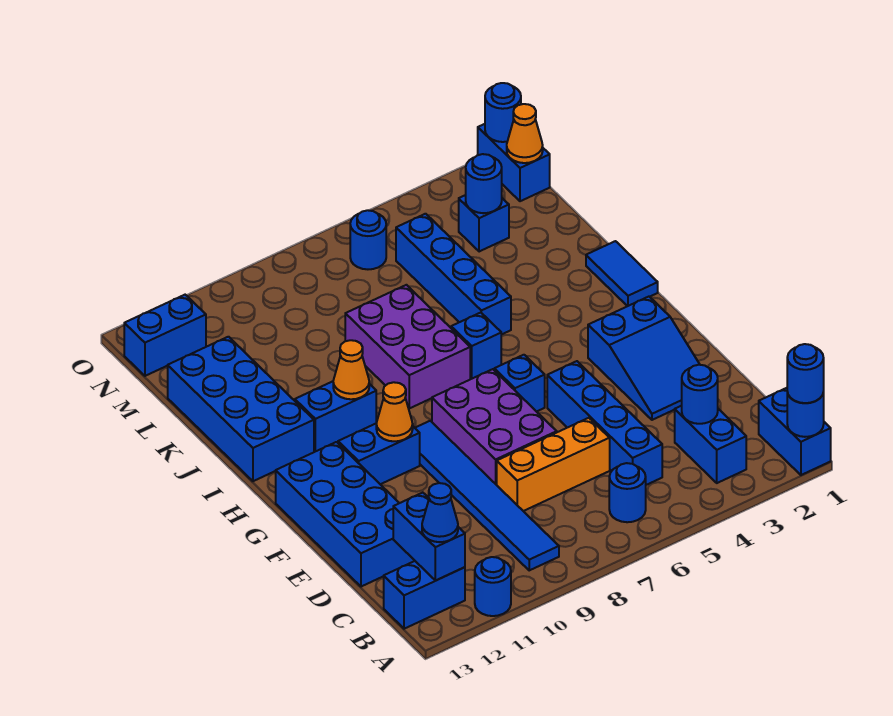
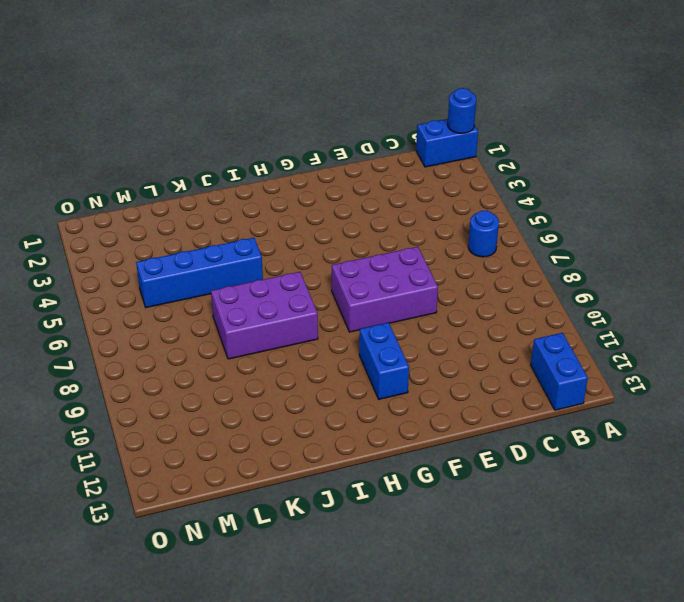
none -> blue round brick A11 level 1
none -> blue brick B3:C3 level 1
none -> blue tile B9:G9 level 1
none -> blue brick C5:F5 level 1

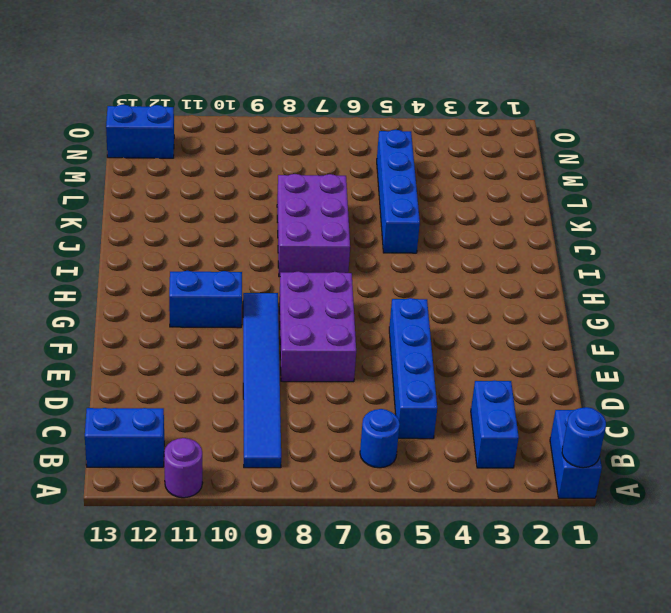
purple round brick A11 level 1 -> blue round brick A11 level 1
none -> orange brick D6:D8 level 1
none -> blue brick D12:G13 level 1
none -> blue slope E2:G3 level 1 top G
none -> blue brick G6 level 1

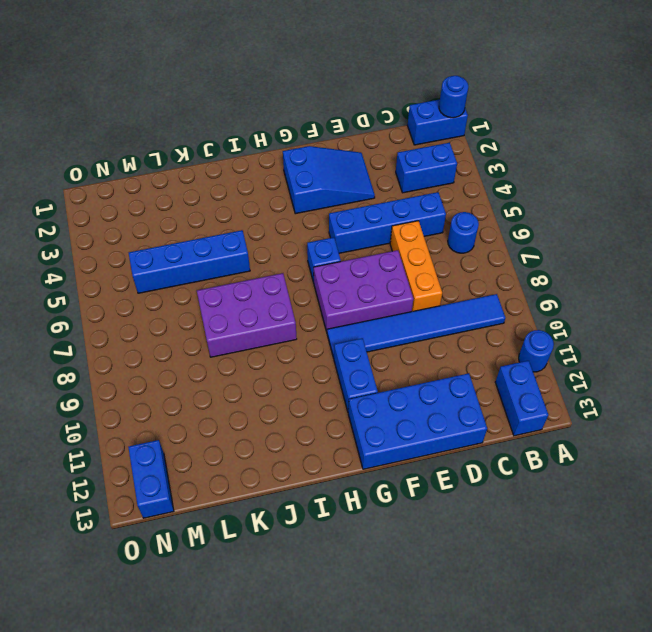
none -> blue tile I1:J1 level 1
none -> blue brick I6 level 1
none -> blue brick I10:I11 level 1
none -> blue brick I12:L13 level 1

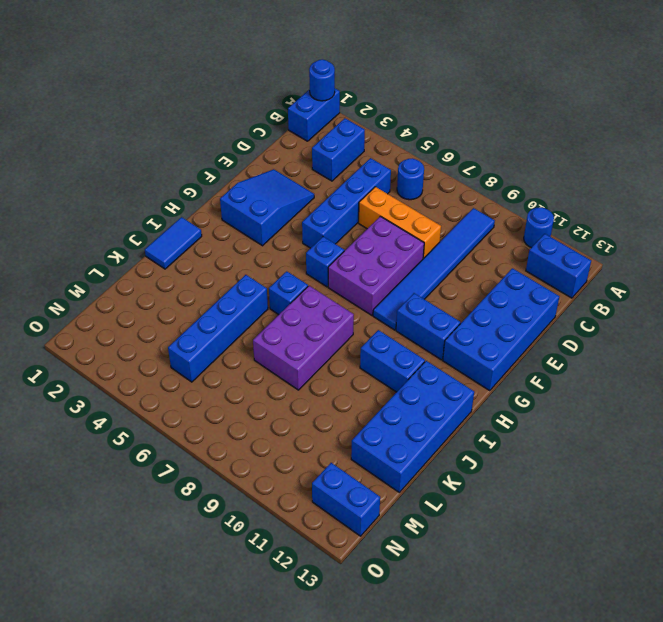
none -> blue brick M3 level 1
none -> blue brick N1:O1 level 1
none -> blue round brick N6 level 1
none -> blue brick B12:C12 level 2

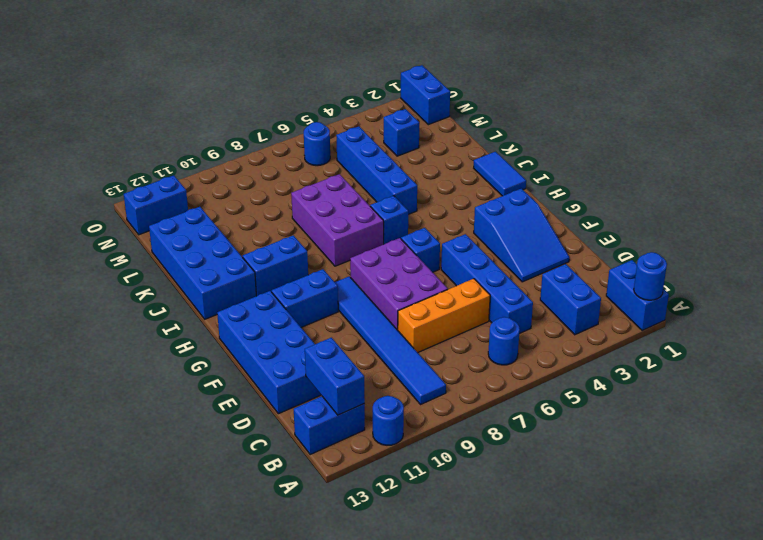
none -> blue round brick C3 level 2
none -> orange cone G10 level 2
none -> orange cone I10 level 2
none -> blue round brick M3 level 2

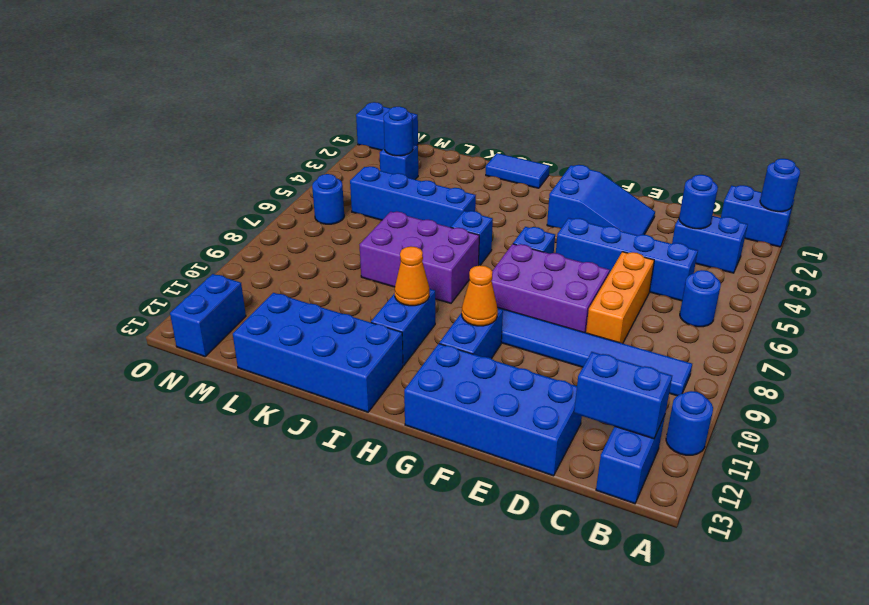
none -> orange cone N1 level 2
none -> blue round brick O1 level 2
none -> blue round brick A1 level 3
none -> blue cone B12 level 3

